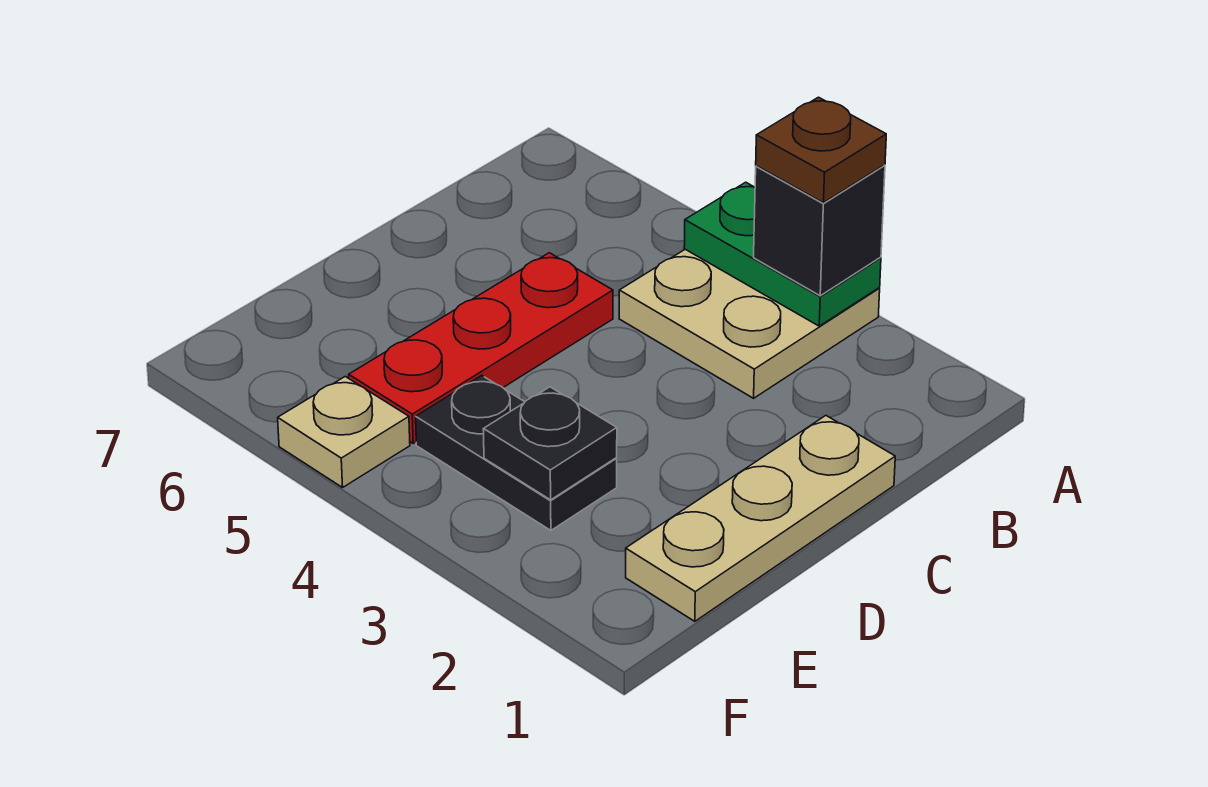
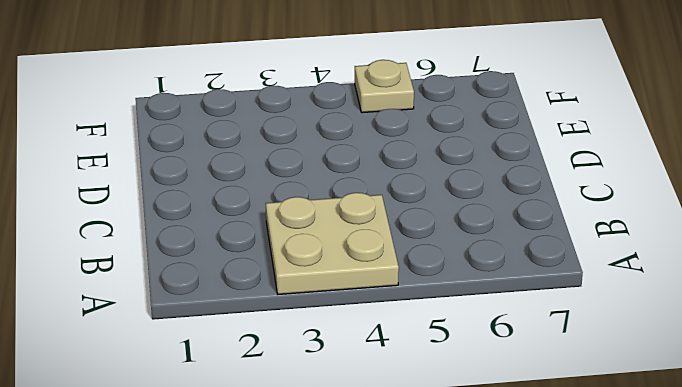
none -> tan plate C1:E1 level 1
none -> red plate C5:E5 level 1

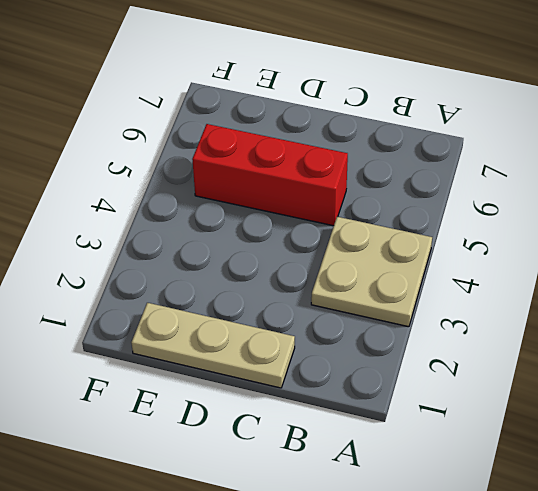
red brick C5:E5 level 1 -> red plate C5:E5 level 1
none -> black plate E3:E4 level 1
none -> tan plate F5 level 1

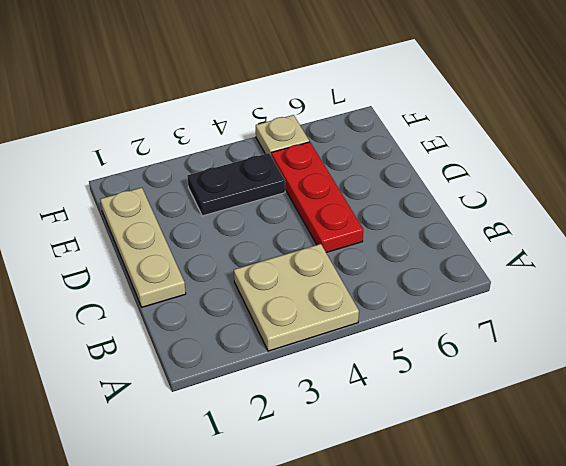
none -> green plate A3:A4 level 2
none -> black plate E3 level 2

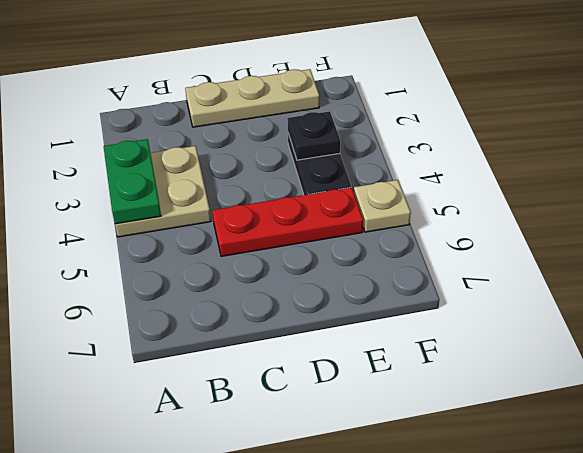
none -> black brick A3 level 3
none -> brown plate A3 level 4

